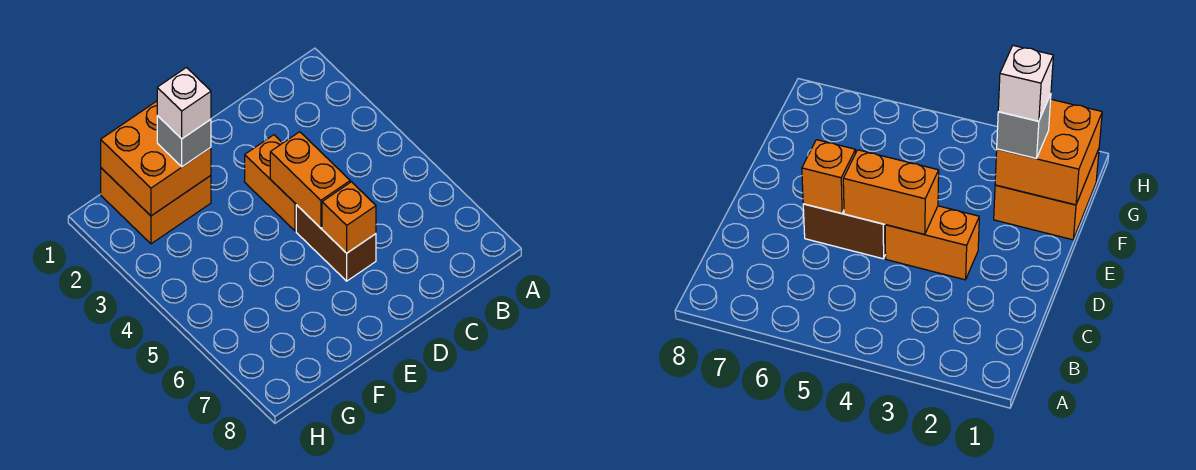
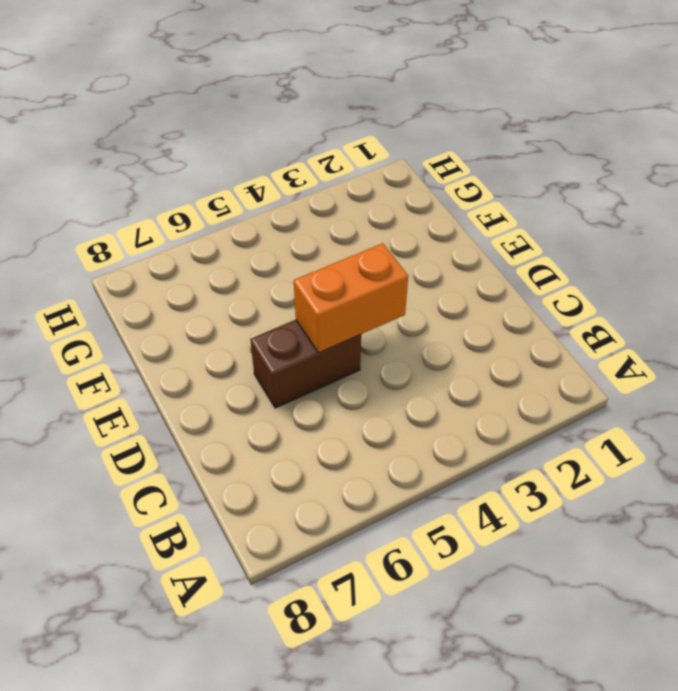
none -> orange brick D3:D4 level 1
none -> orange brick F1:G2 level 1

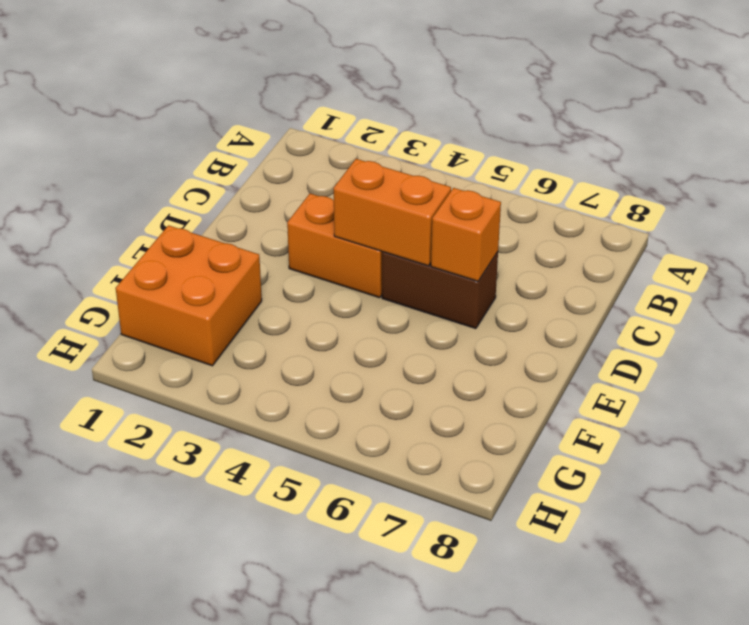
none -> orange brick F1:G2 level 2
none -> grey brick F2 level 3

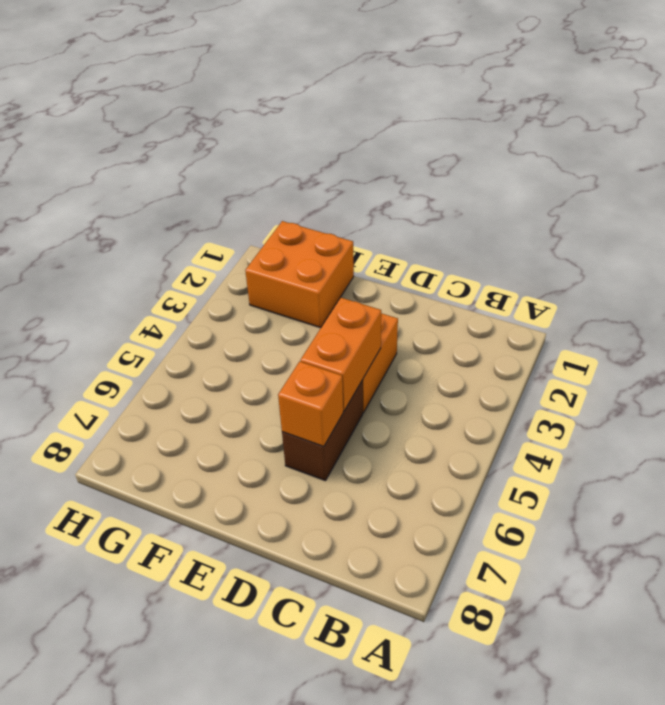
none -> orange brick F1:G2 level 2
none -> grey brick F2 level 3

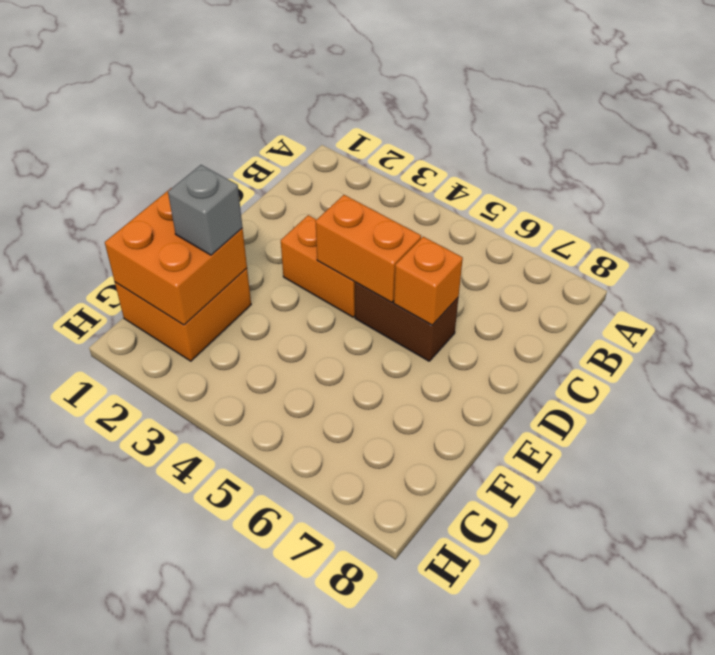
none -> white brick F2 level 4

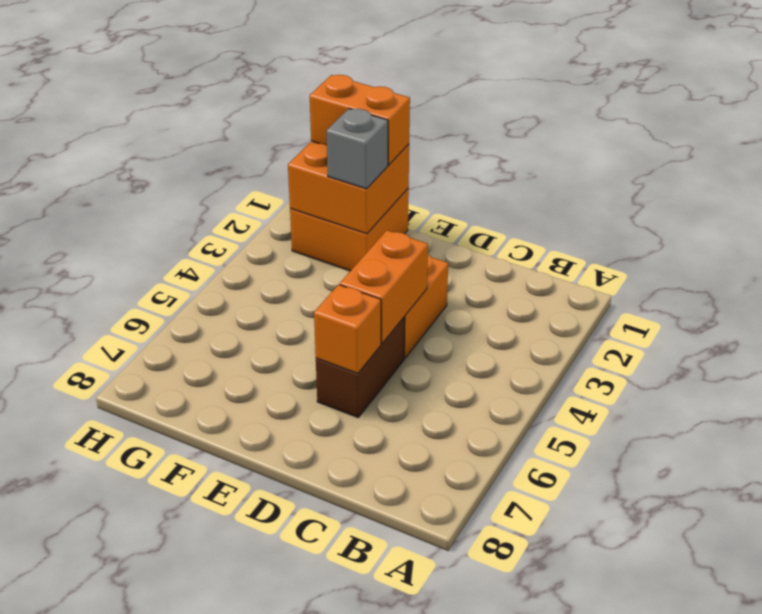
orange brick F1:G1 level 3 -> none
none -> white brick F2 level 4

